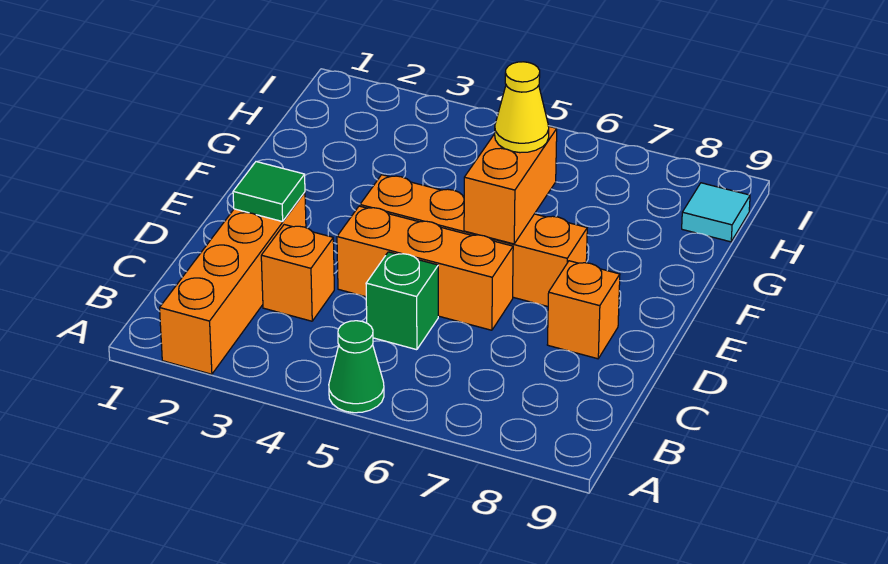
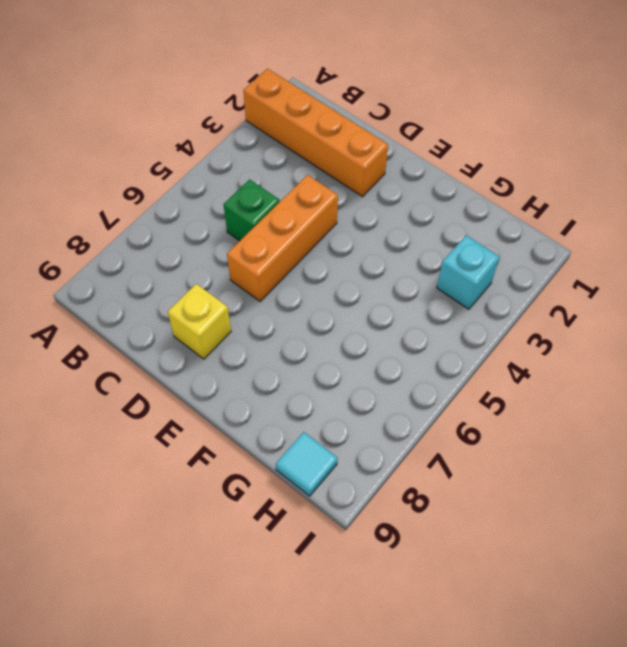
yellow brick D8 level 1 -> orange brick D8 level 1
cyan brick H3 level 1 -> none
none -> green cone A5 level 1
none -> orange brick C3 level 1

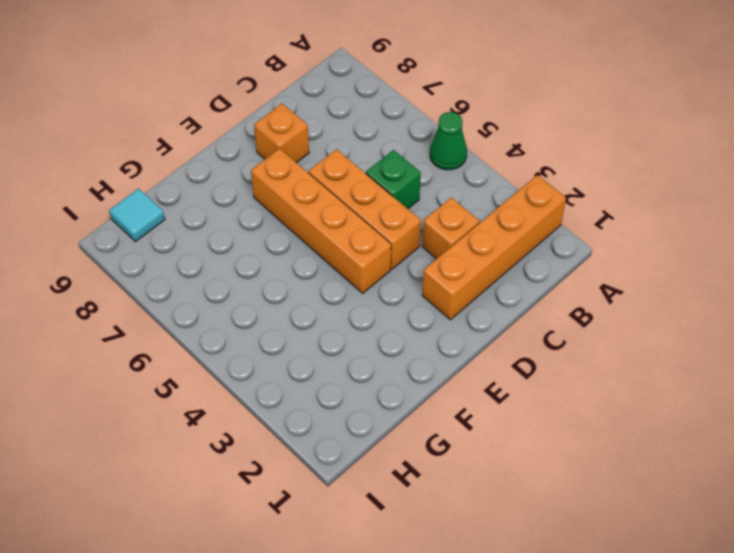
none -> green tile D2 level 2
none -> orange brick E6:F6 level 2

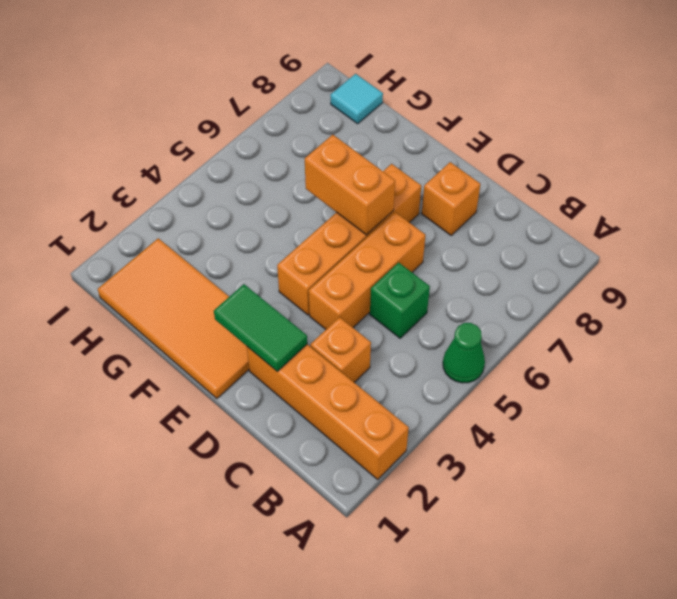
green tile D2:E2 level 2 -> green tile D2 level 2
orange tile E1:H2 level 1 -> none
none -> yellow cone F6 level 3

